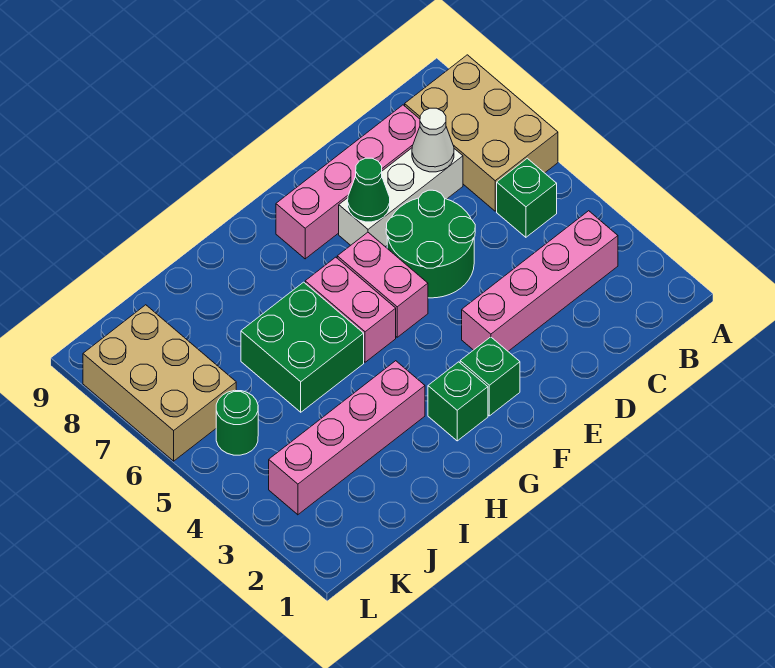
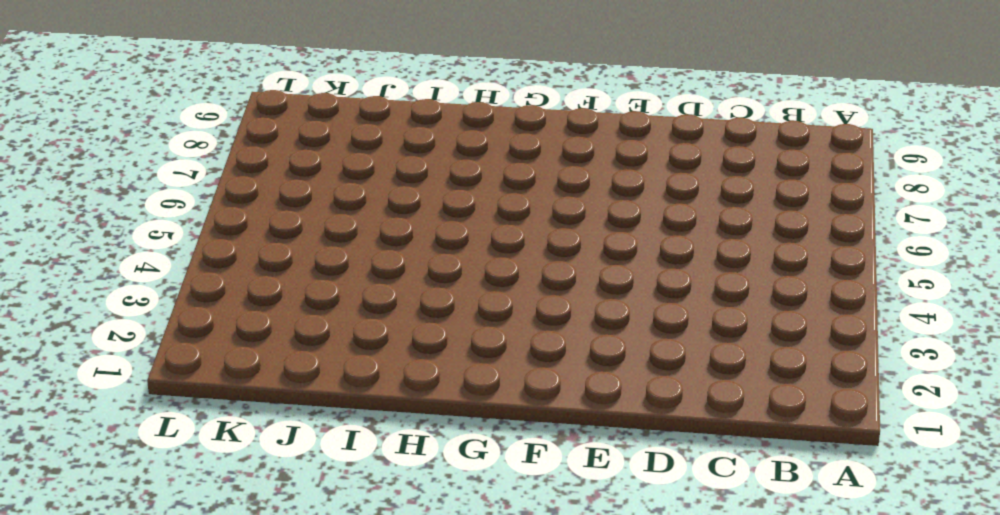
none -> tan brick A6:B8 level 1
none -> pink brick B3:E3 level 1
none -> green brick B5 level 1

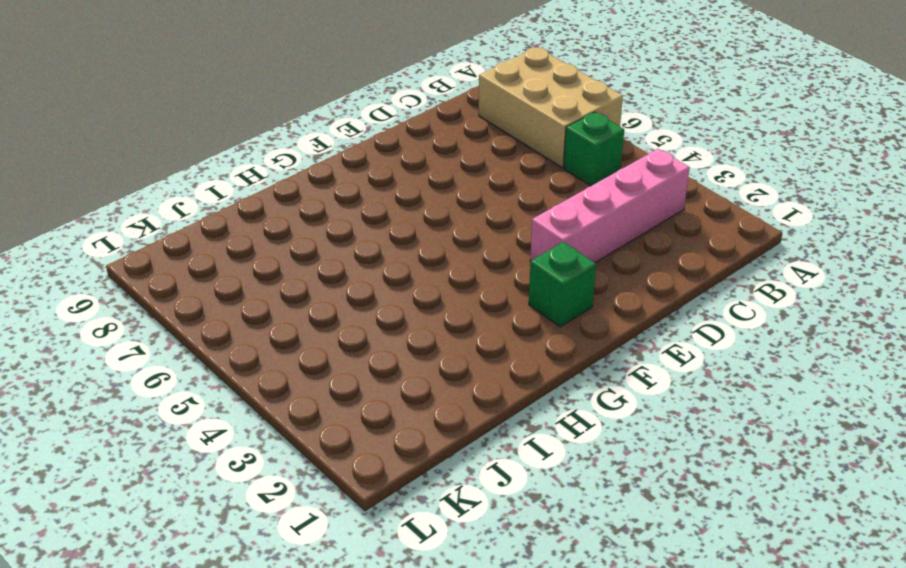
none -> white brick C7:E7 level 1
none -> pink brick C8:F8 level 1
none -> green round brick D5:E6 level 1

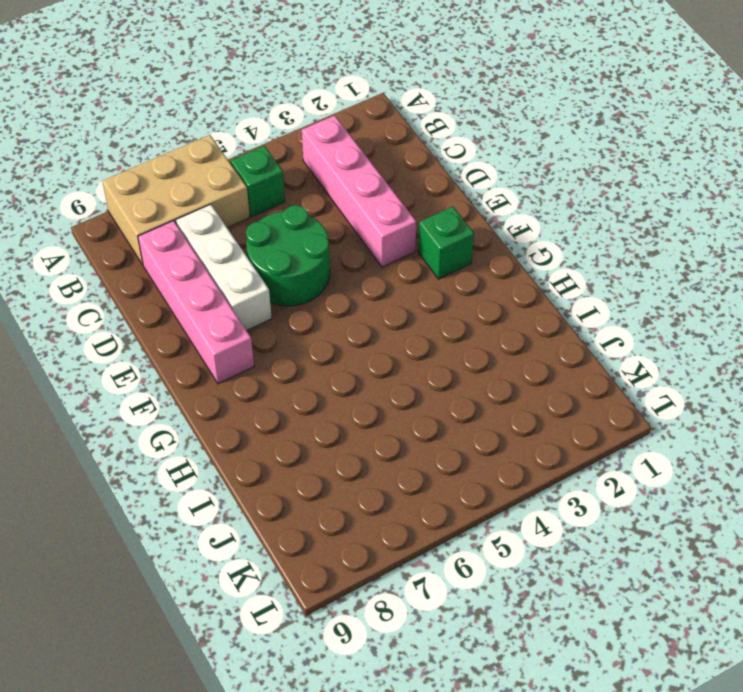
none -> pink brick F5:F6 level 1
none -> green brick G2 level 1
none -> pink brick G5:G6 level 1

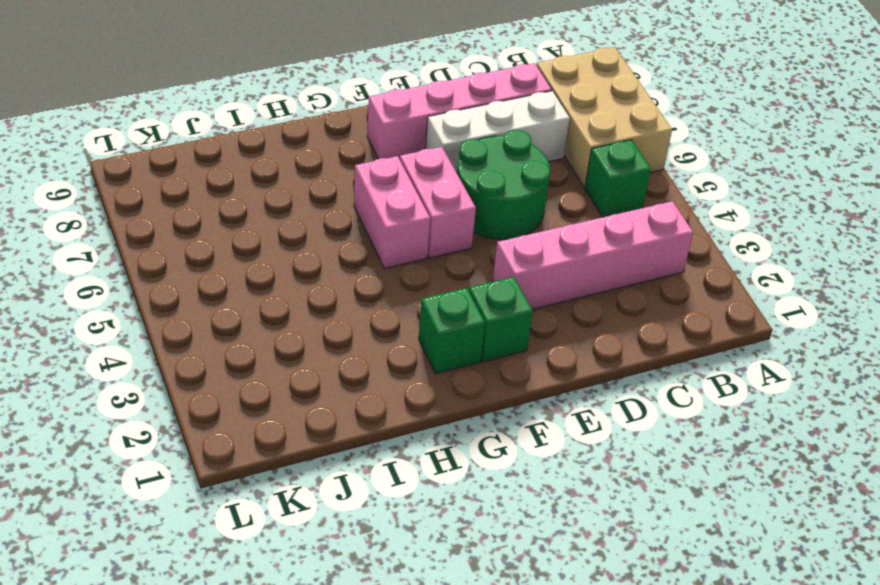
none -> pink brick H3:K3 level 1
none -> green brick H5:I6 level 1
none -> green round brick K5 level 1

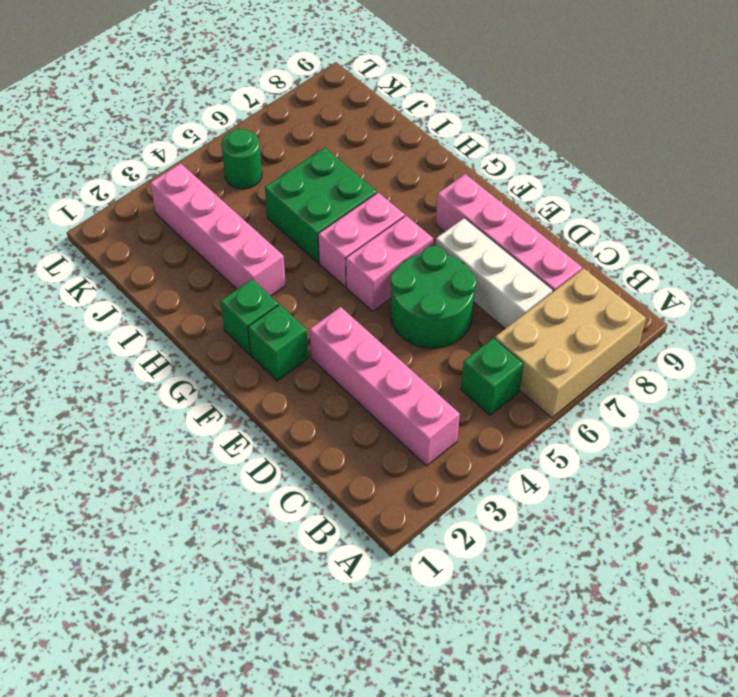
none -> tan brick K6:L8 level 1
none -> white cone C7 level 2
none -> green cone E7 level 2

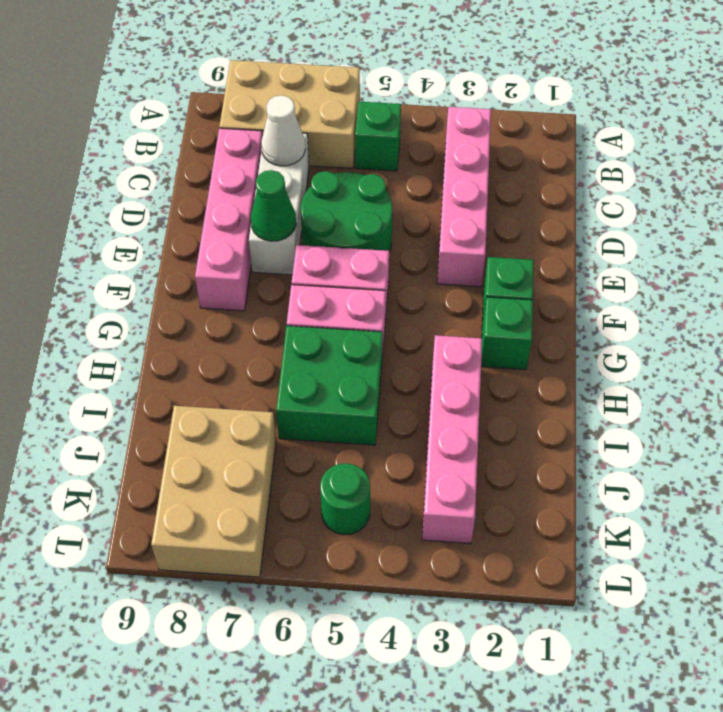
tan brick J7:L8 level 1 -> tan brick K6:L8 level 1

